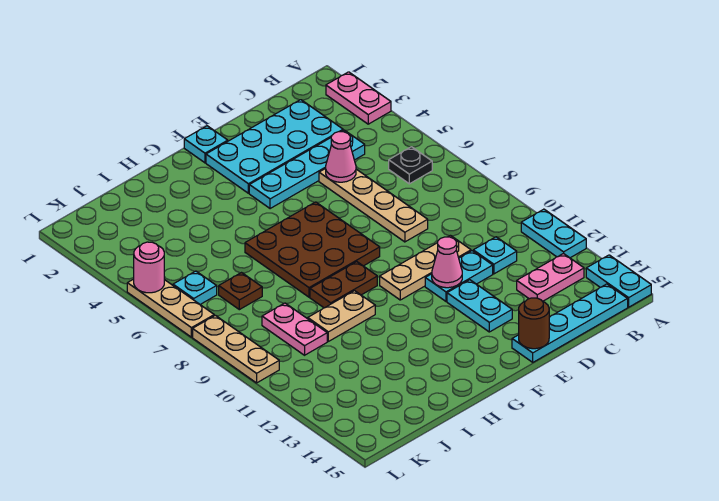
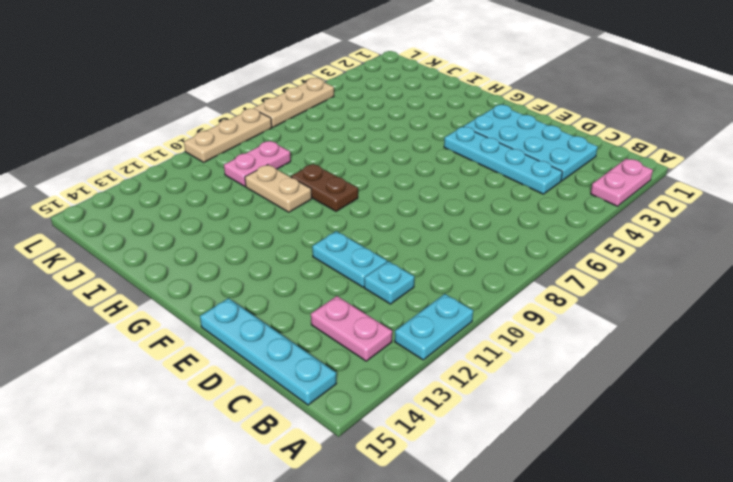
none -> cyan plate A14:A15 level 1
none -> black plate B6 level 1
none -> tan plate D5:D8 level 1

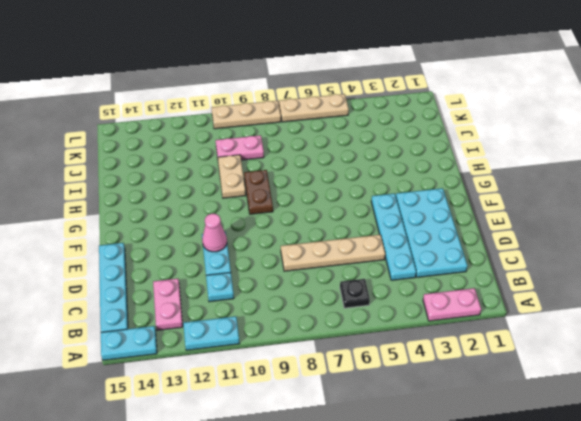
none -> tan plate D10:F10 level 1
none -> cyan plate E12:E13 level 1
none -> cyan plate F1 level 1

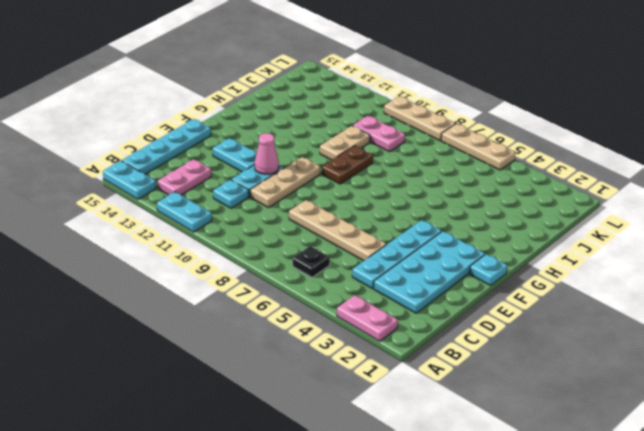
none -> brown plate F6:H8 level 1
none -> brown plate J7 level 1
none -> cyan plate K6 level 1

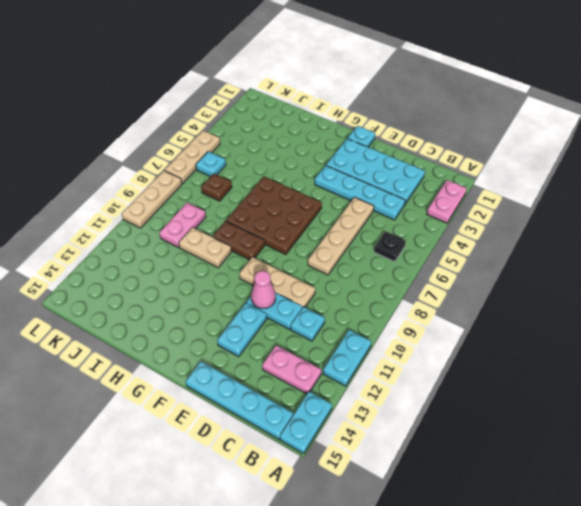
none -> pink cone D5 level 2
none -> brown round brick E15 level 2
none -> pink round brick L5 level 2

